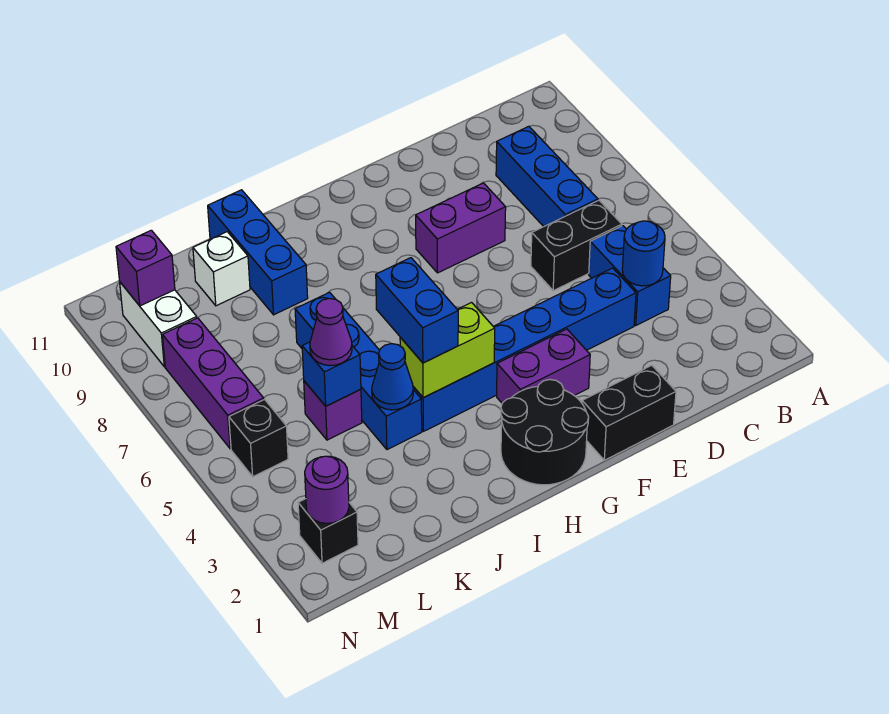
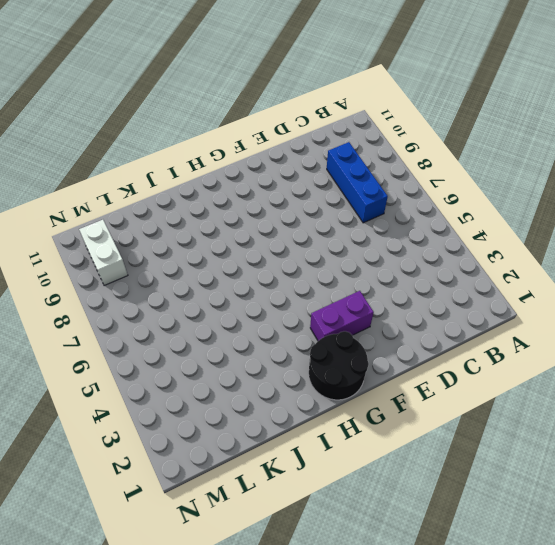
none -> blue brick C4:C5 level 1
none -> black brick C6:D6 level 1
none -> blue brick D4:I4 level 1

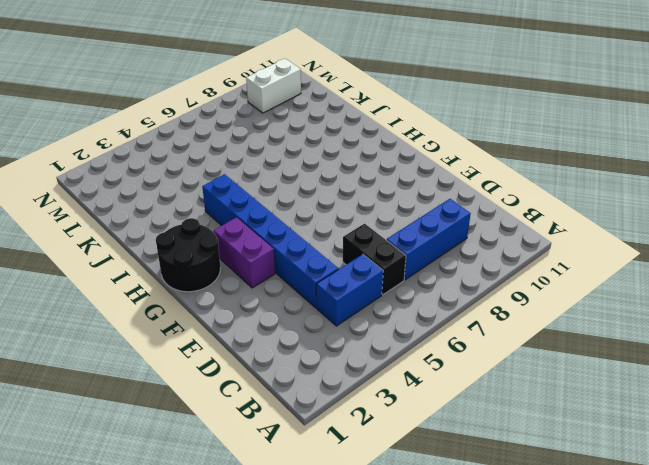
none -> black brick E1:F1 level 1
none -> purple brick E8:F8 level 1
none -> blue brick J4:J7 level 1

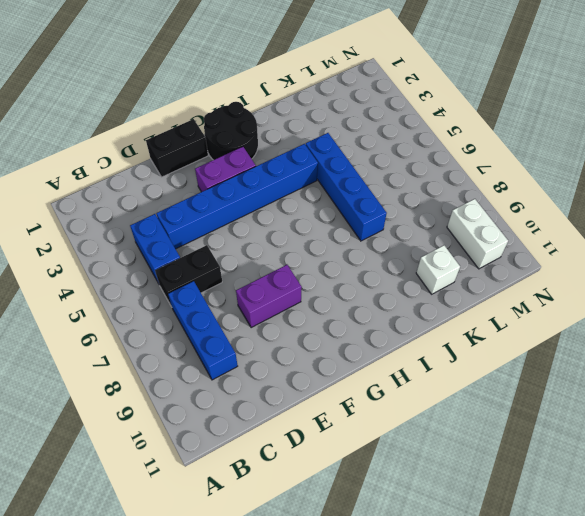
none -> blue brick J9:J11 level 1
none -> purple brick K5 level 1
none -> black brick M2 level 1

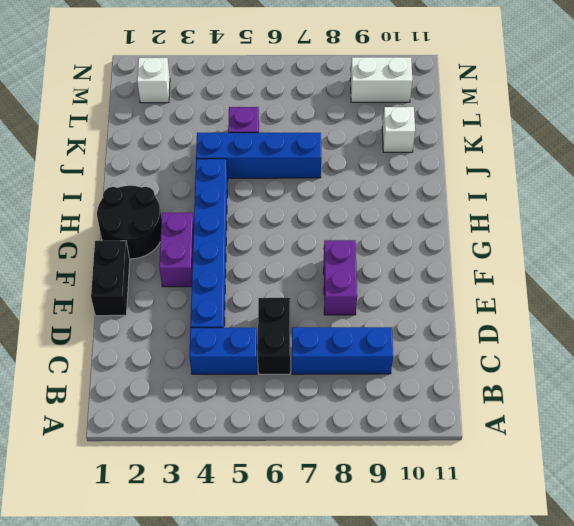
white brick M2 level 1 -> black brick M2 level 1
none -> blue brick J9:J11 level 1
none -> black brick M5 level 1
none -> purple brick M6:M8 level 1

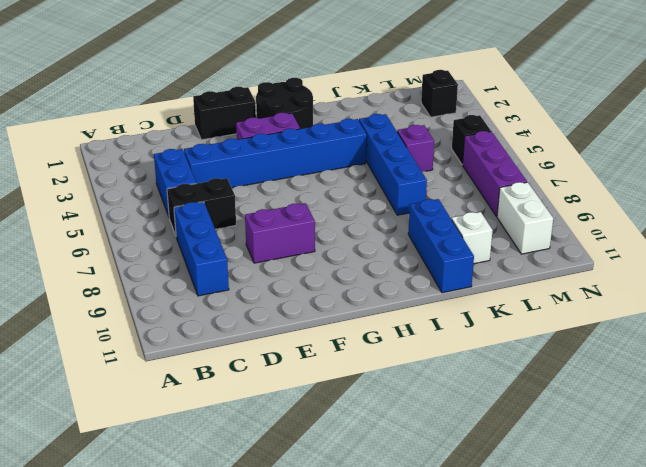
none -> blue round brick C4 level 2
none -> lime brick H4:I4 level 2
none -> blue cone J4 level 2

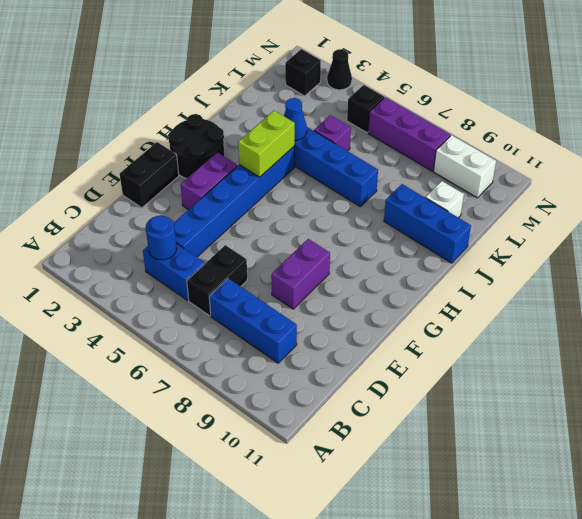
black cone N3 level 1 -> none
none -> blue brick K5 level 2
none -> purple round brick M2 level 2
none -> purple brick M10 level 2

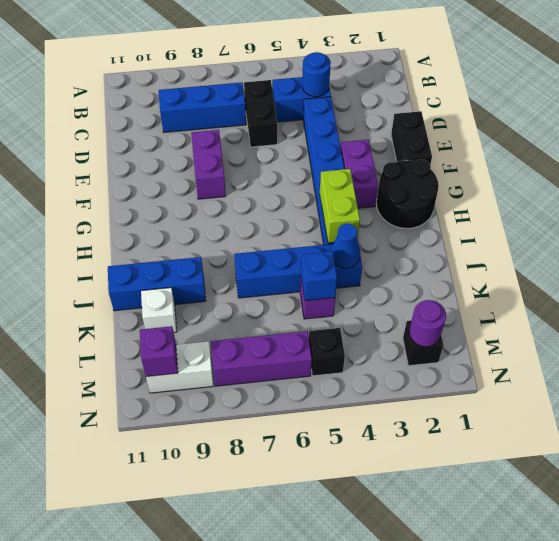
none -> blue brick I4:I5 level 3
none -> purple cone K5 level 3

